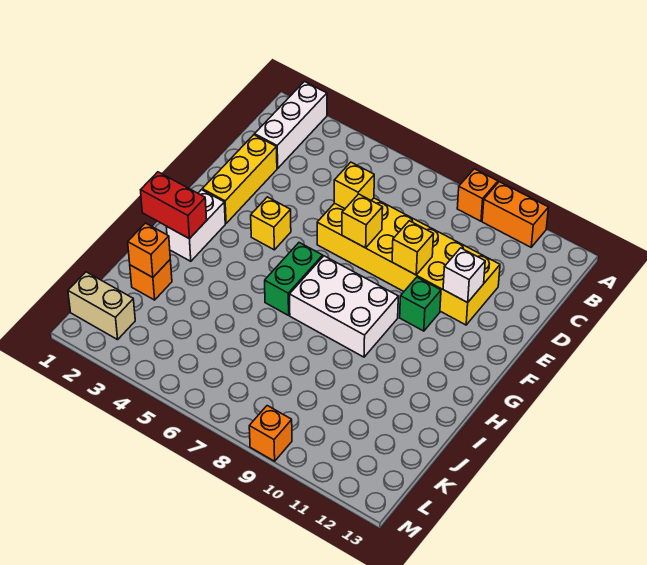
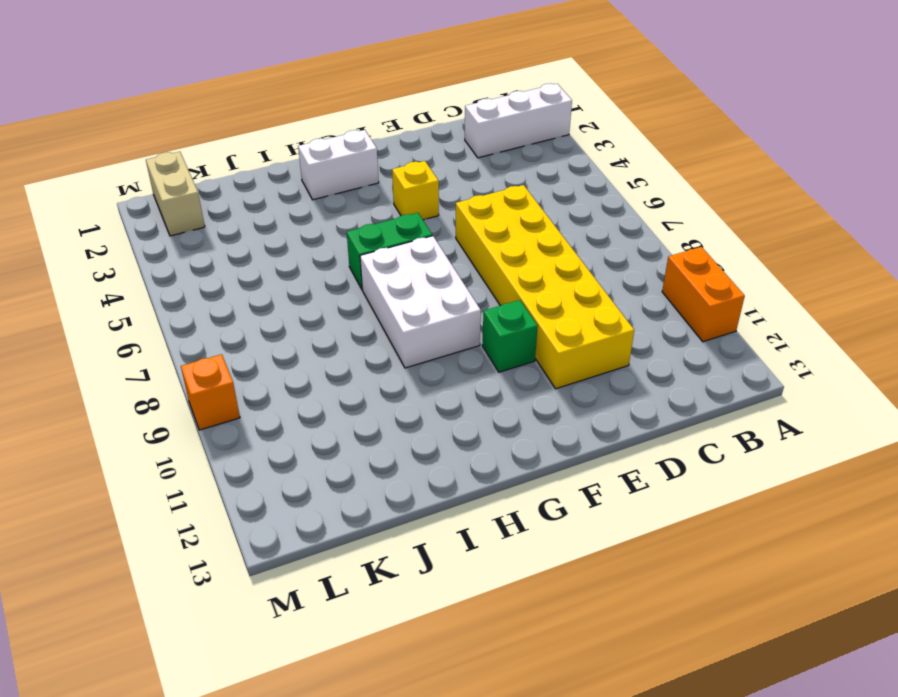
none -> orange brick A9 level 1
none -> yellow brick D2:F2 level 1
none -> orange brick J2 level 1

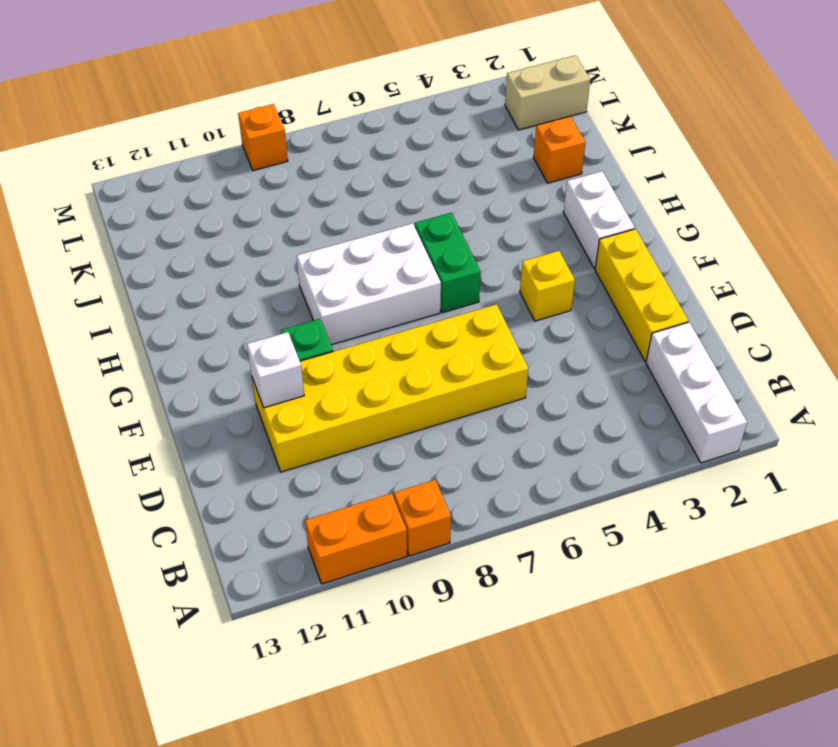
none -> yellow brick D6 level 2
none -> yellow brick E7 level 2
none -> yellow brick E9 level 2

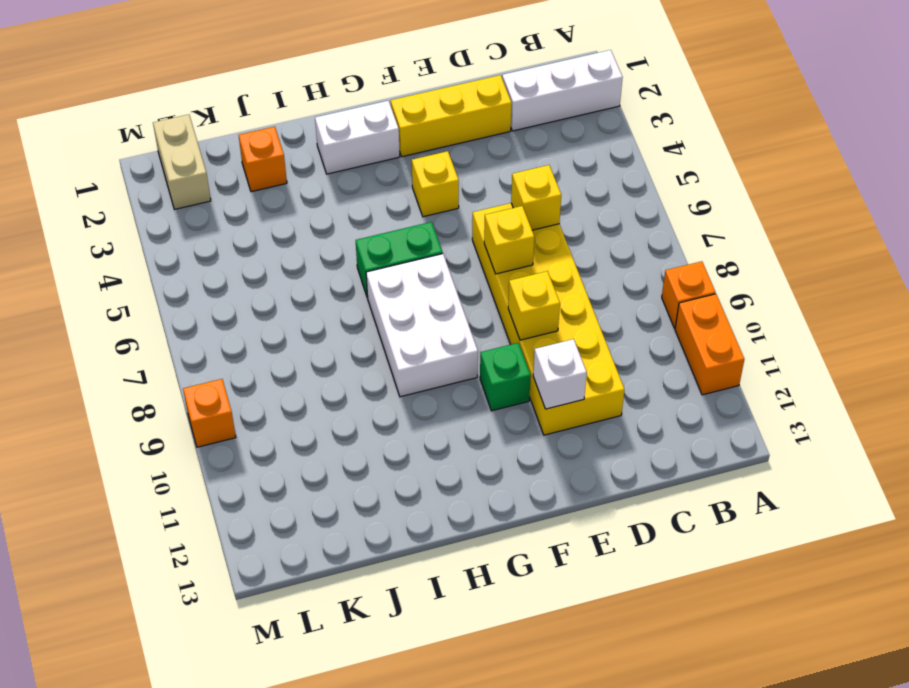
none -> red brick H1:H2 level 2
none -> orange brick J2 level 2

